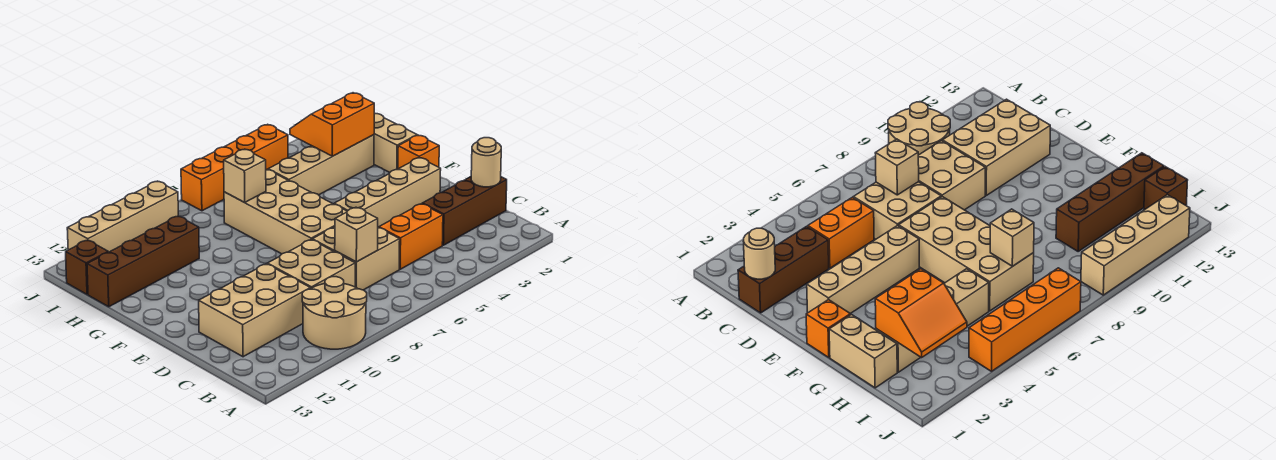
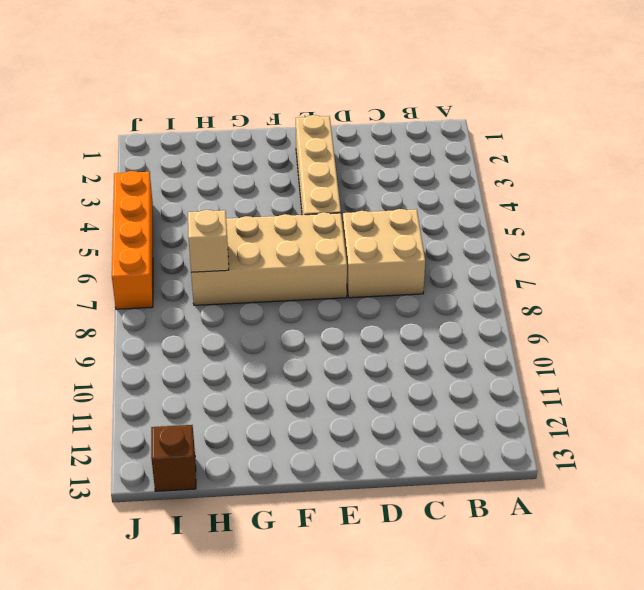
none -> tan round brick A9:B10 level 1
none -> brown brick C1:C3 level 1
none -> orange brick C4:C5 level 1

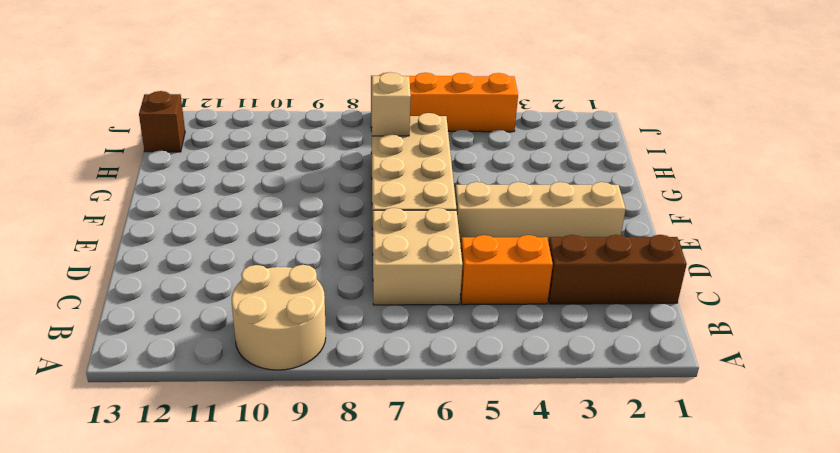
none -> tan brick C8:D9 level 1
none -> tan brick C10:D12 level 1
none -> orange brick F1 level 1

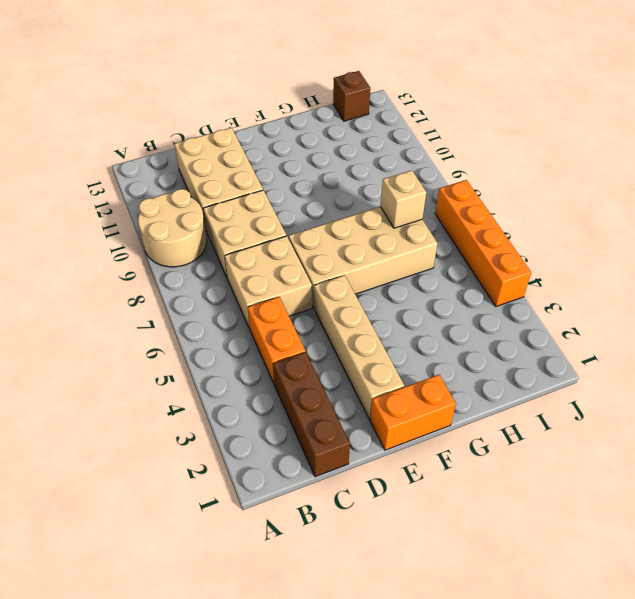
orange brick E1:F1 level 1 -> orange brick F1 level 1
none -> tan brick G1:H1 level 1
none -> tan brick H2:H5 level 1
none -> brown brick H10:H13 level 1

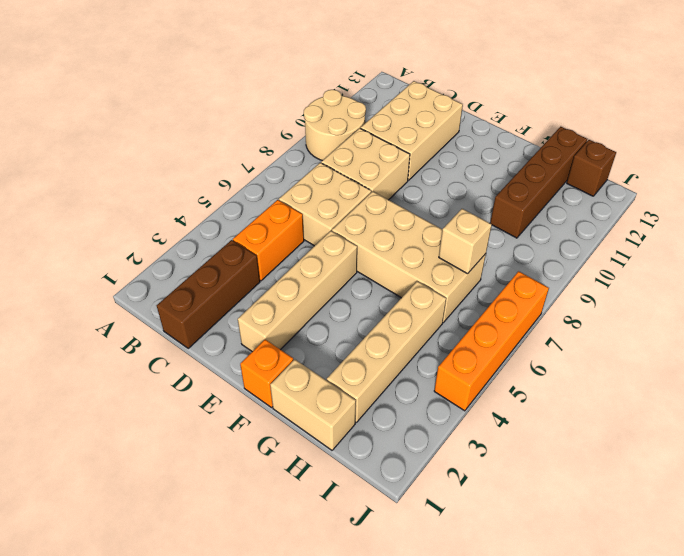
none -> tan brick J9:J12 level 1
none -> tan round brick C1 level 2
none -> tan brick C7 level 2

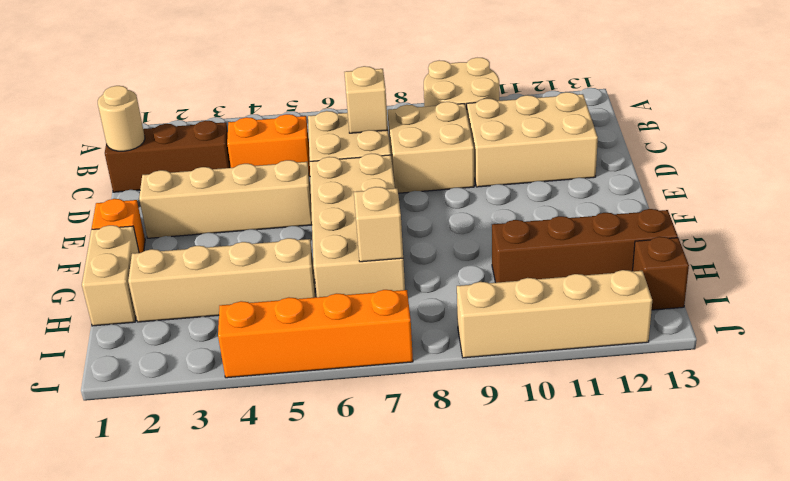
none -> orange slope H2:I3 level 2 top H

